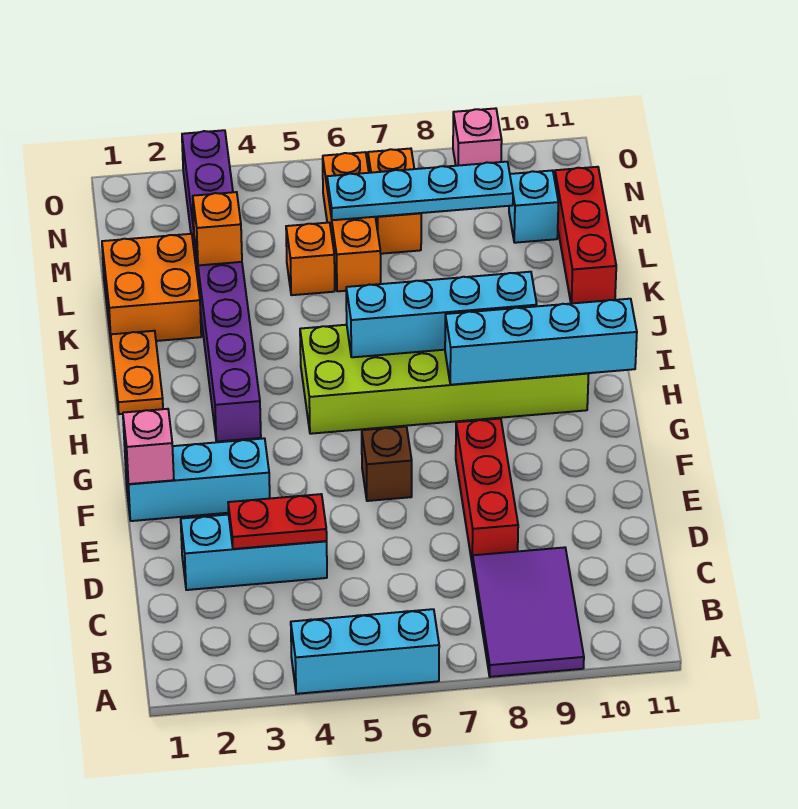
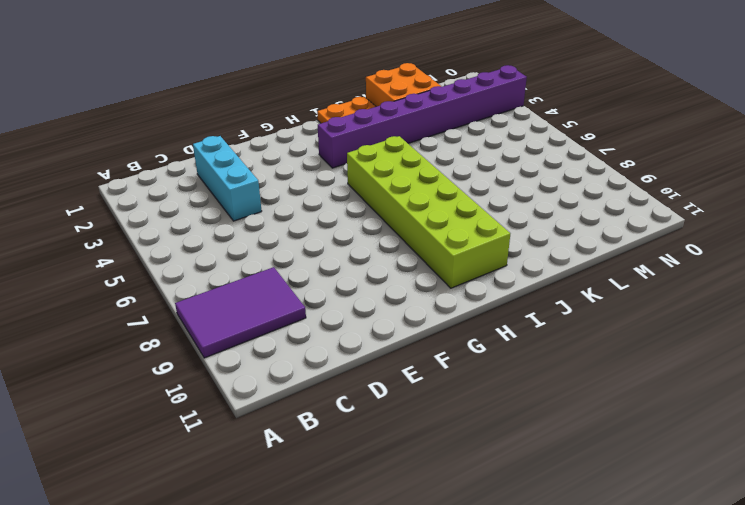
none -> cyan brick A4:A6 level 1
none -> red brick D8:F8 level 1
none -> cyan brick F1:F3 level 1

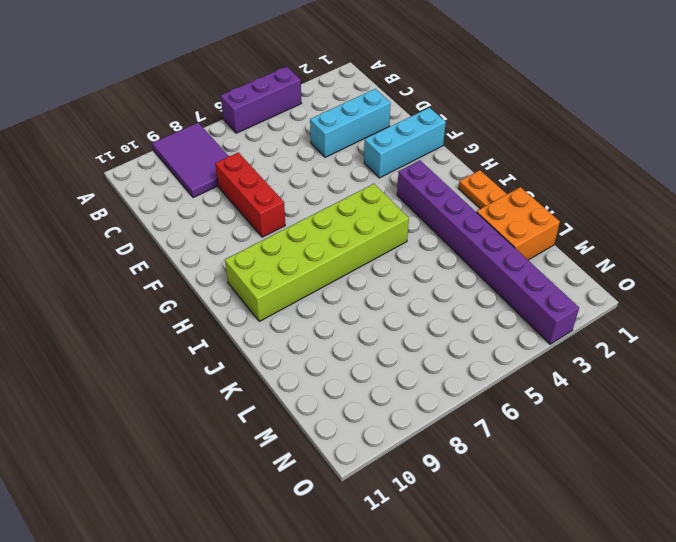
purple brick A4:A6 level 1 -> cyan brick A4:A6 level 1
none -> brown brick F6 level 1
none -> red brick K11:M11 level 1
none -> orange brick L5 level 1

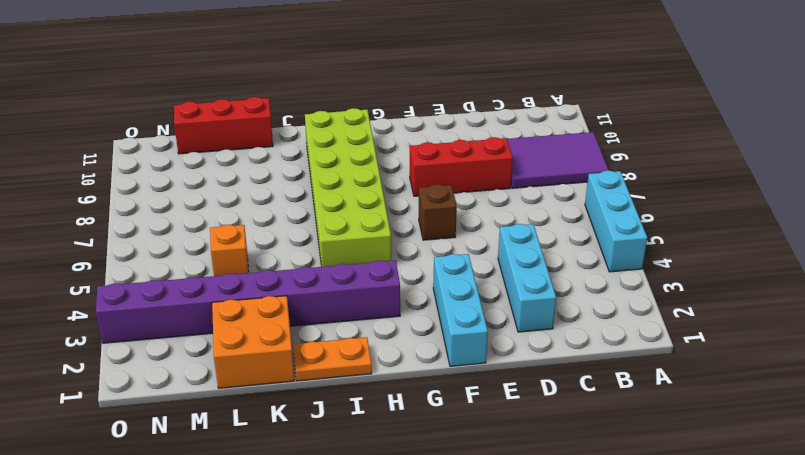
none -> orange brick L6:N6 level 1
none -> orange brick M7:N7 level 1
none -> cyan brick M10 level 1

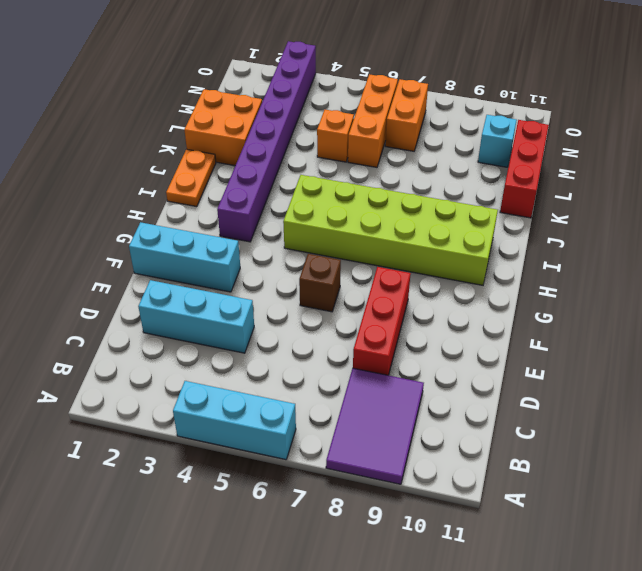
none -> pink brick O9 level 1
none -> red plate D3:D4 level 2
none -> pink brick F1 level 2

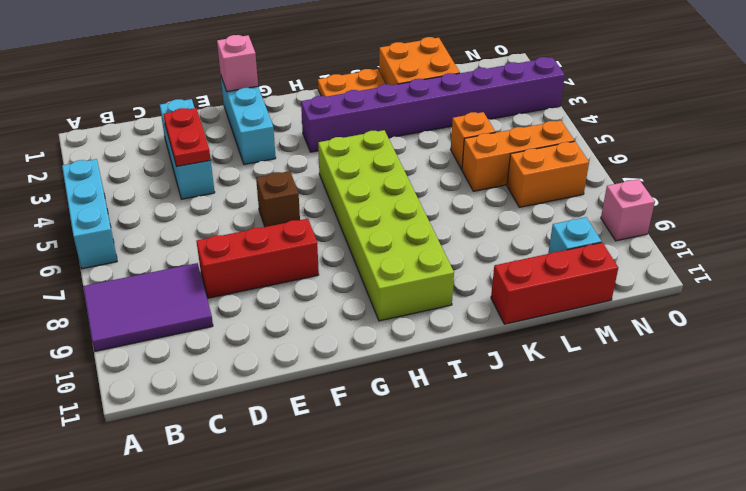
none -> cyan brick H8:H11 level 2
none -> cyan brick I6:I9 level 2
none -> orange brick L3 level 2

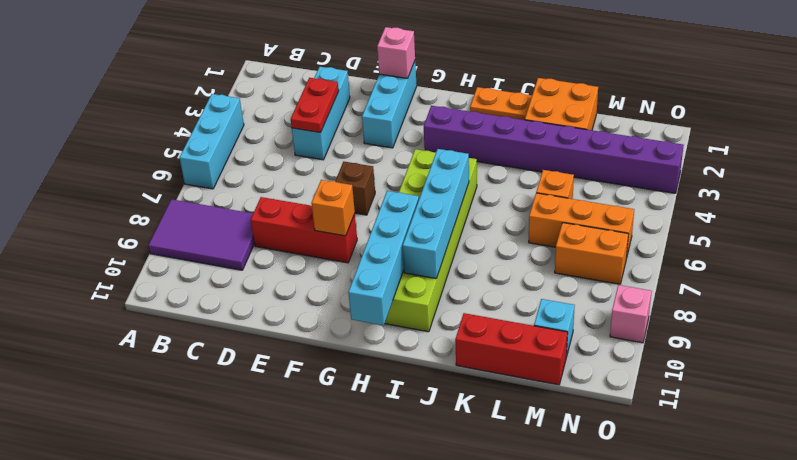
orange brick F8 level 2 -> orange brick L3 level 2
none -> cyan plate M6:M9 level 2

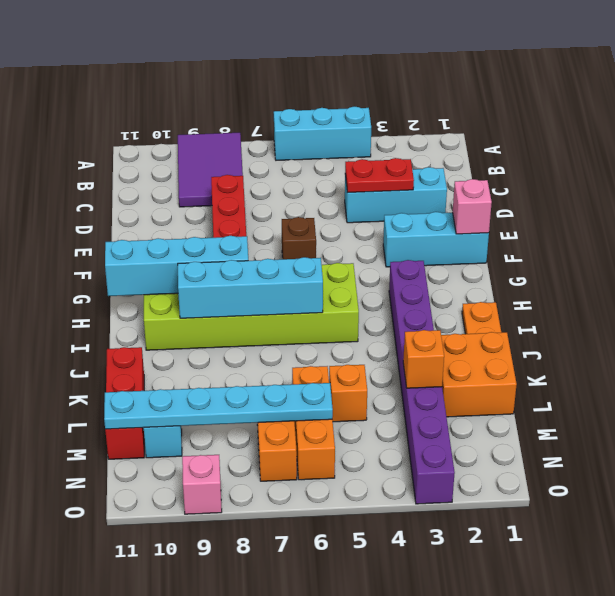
cyan plate M6:M11 level 2 -> cyan plate M6:M9 level 2

